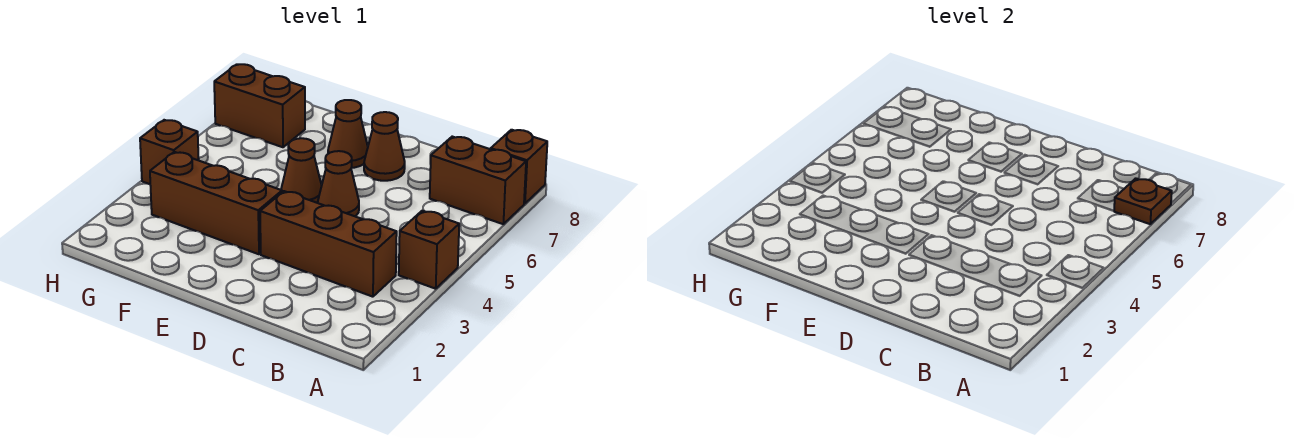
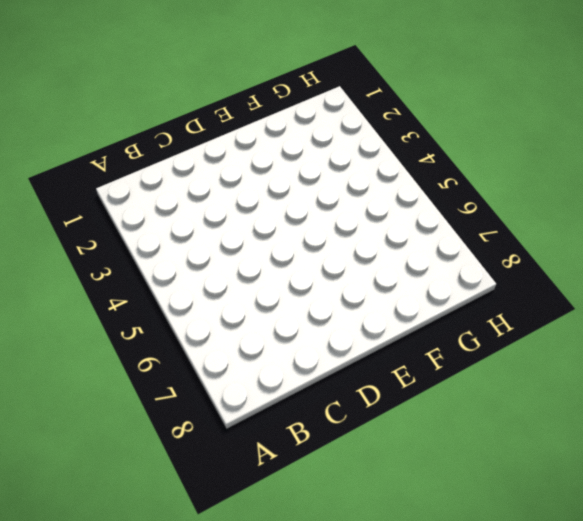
none -> brown brick A4 level 1
none -> brown brick A7:B7 level 1
none -> brown brick A8 level 1

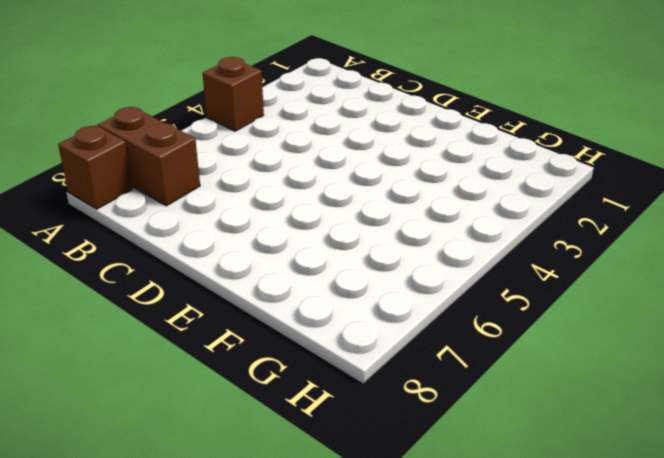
none -> brown brick B3:D3 level 1
none -> brown cone D5 level 1
none -> brown cone D7 level 1

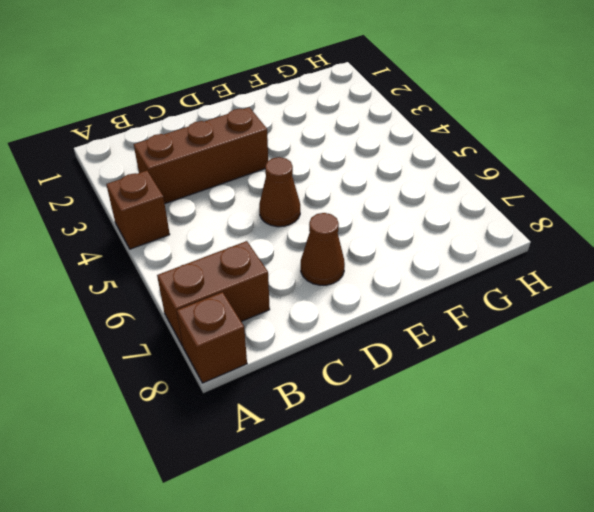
none -> brown brick E3:G3 level 1
none -> brown cone E5 level 1
none -> brown cone E7 level 1

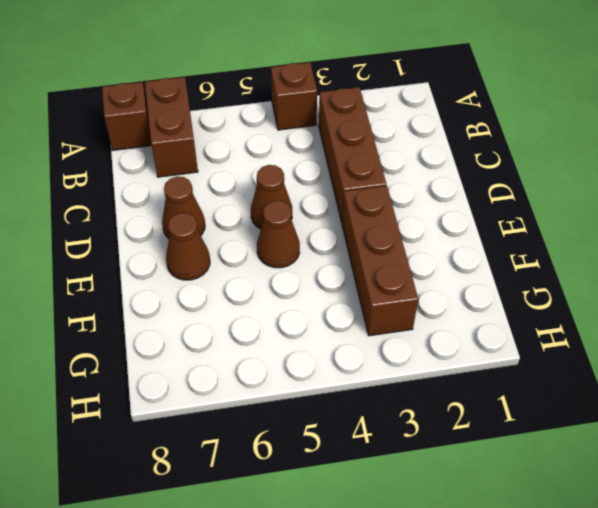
none -> brown brick G7:H7 level 1
none -> brown brick H4 level 1
none -> brown plate A7 level 2

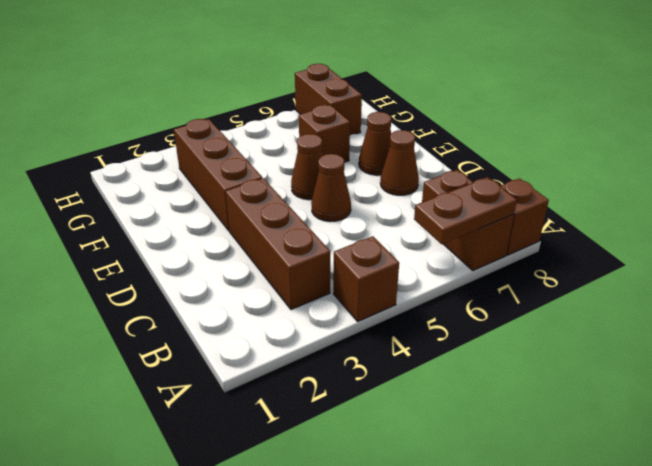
brown plate A6:A7 level 2 -> brown plate A7 level 2
brown brick F6 level 1 -> brown brick H4 level 1

